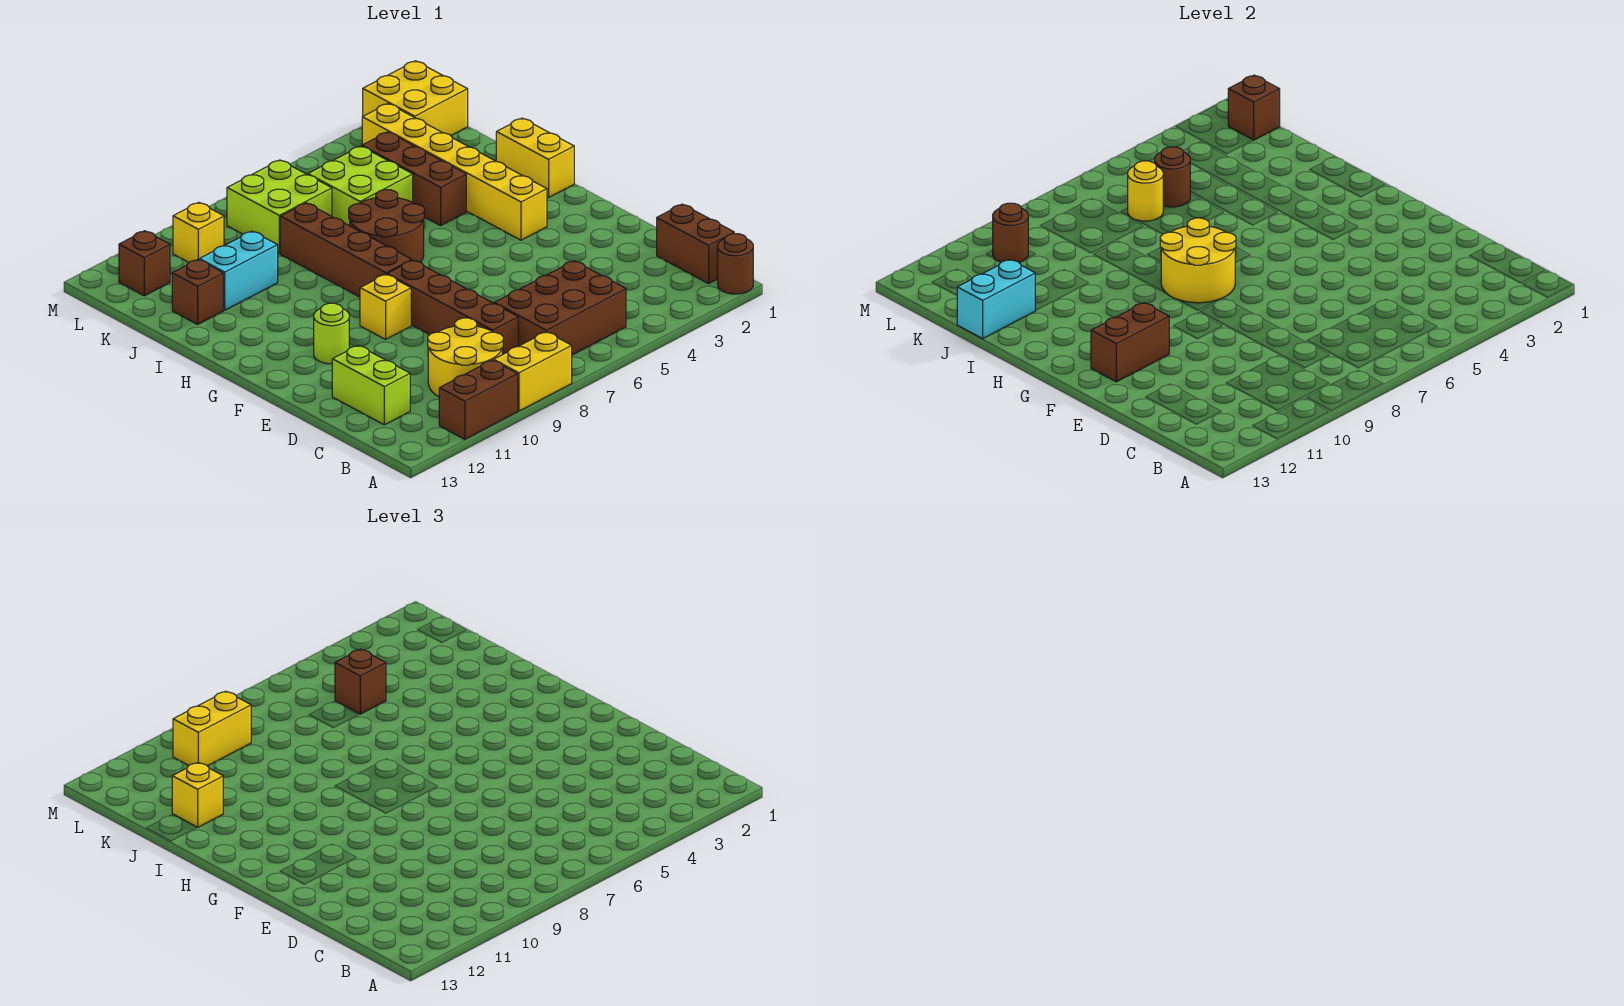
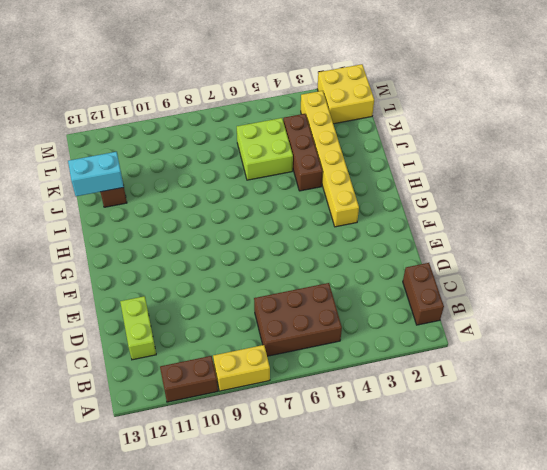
none -> brown round brick A1 level 1
none -> yellow round brick B9:C10 level 1
none -> brown brick C8:F8 level 1
none -> yellow brick F9 level 1

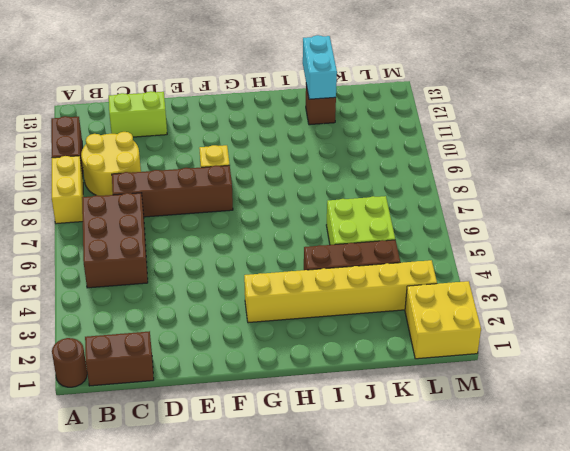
none -> lime round brick F11 level 1
none -> brown brick G8:J8 level 1
none -> yellow brick H1:I1 level 1
none -> brown round brick H6:I7 level 1

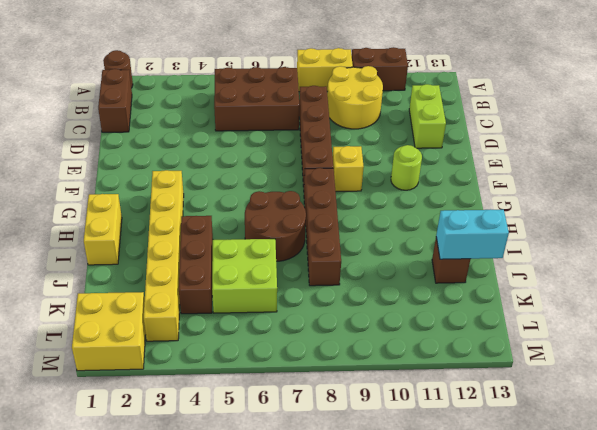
none -> cyan brick J10:J11 level 1
none -> lime brick K7:L8 level 1
none -> yellow brick L10 level 1
none -> brown brick L12 level 1

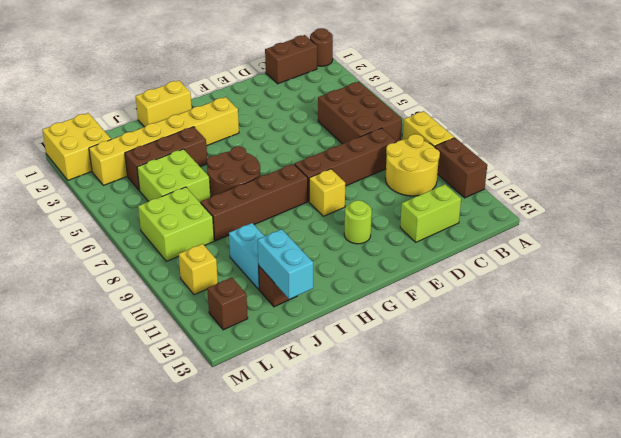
none -> brown brick F11:F12 level 2
none -> yellow round brick G7:H8 level 2
none -> brown round brick K5 level 2
none -> yellow round brick K6 level 2

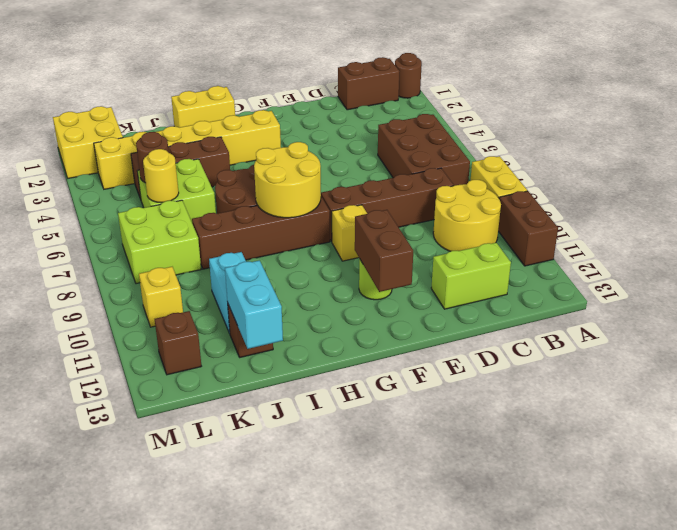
none -> brown brick L1 level 2
none -> brown round brick L10 level 2
none -> yellow brick J12 level 3
none -> brown brick K5 level 3

